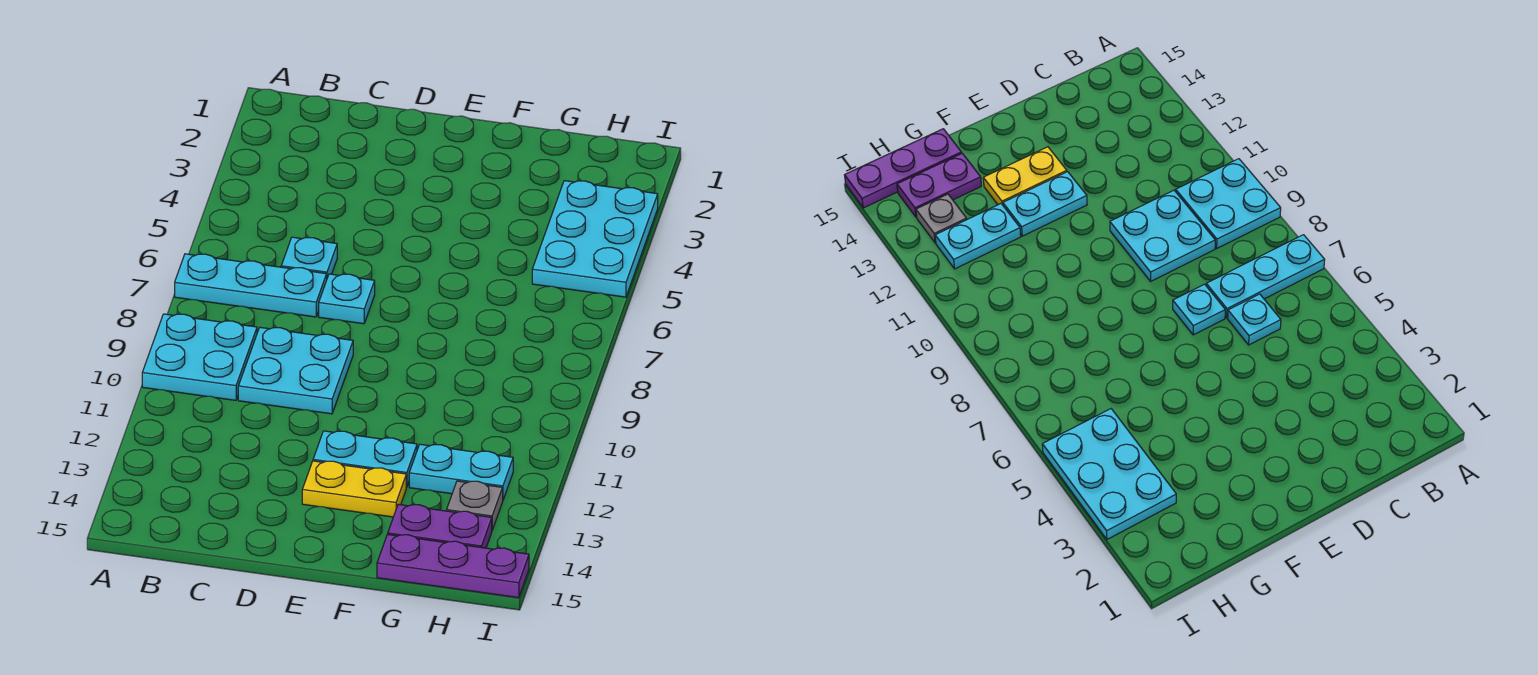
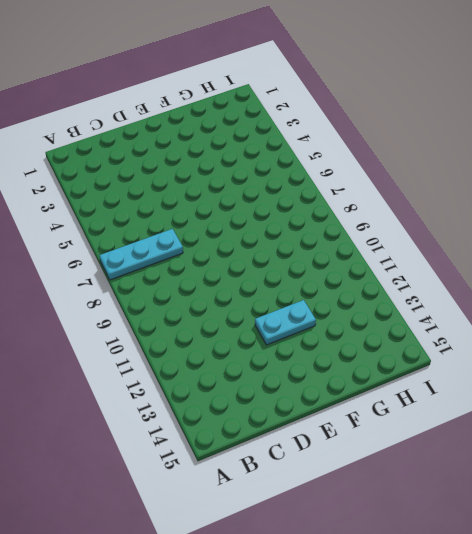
none -> cyan plate A9:B10 level 1
none -> cyan plate C6 level 1
none -> cyan plate C9:D10 level 1

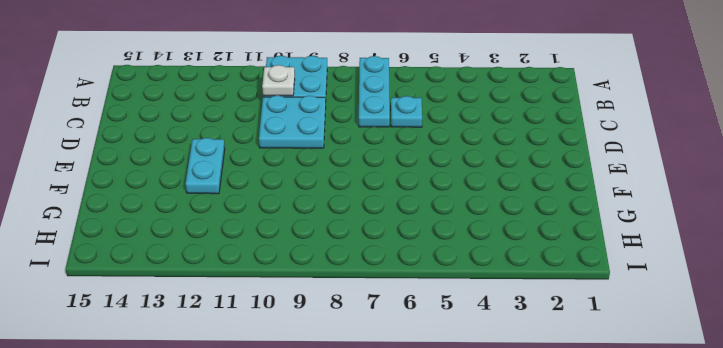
white plate B10 level 2 -> none
none -> cyan plate D7 level 1
none -> yellow plate E13:F13 level 1
none -> cyan plate G12:H12 level 1

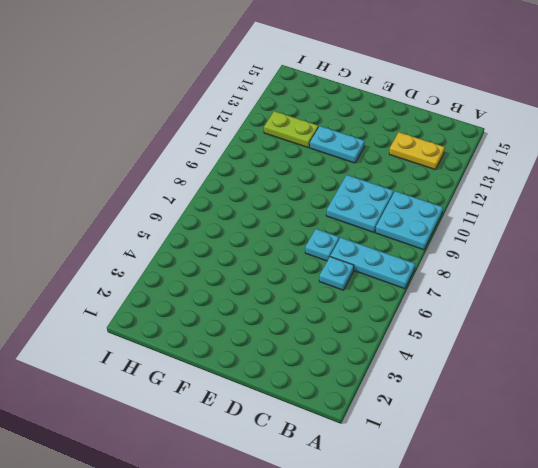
yellow plate B13:C13 level 1 -> yellow plate E13:F13 level 1
lime plate G12:H12 level 1 -> cyan plate G12:H12 level 1
none -> purple plate G14:H14 level 1
none -> purple plate G15:I15 level 1
none -> cyan plate H3:I5 level 1

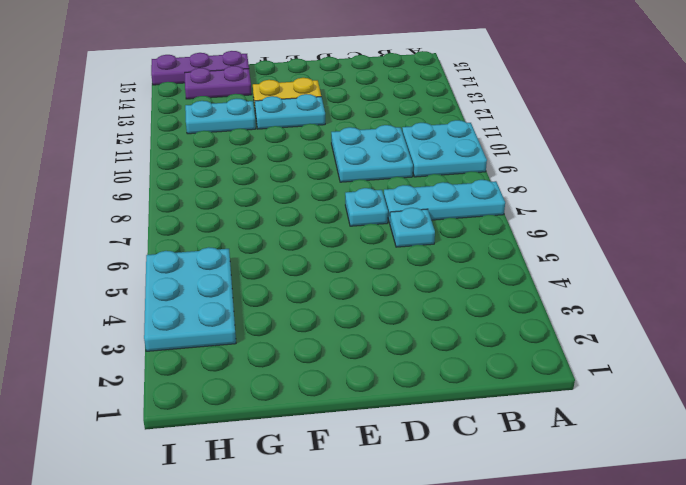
none -> grey plate H13 level 1

